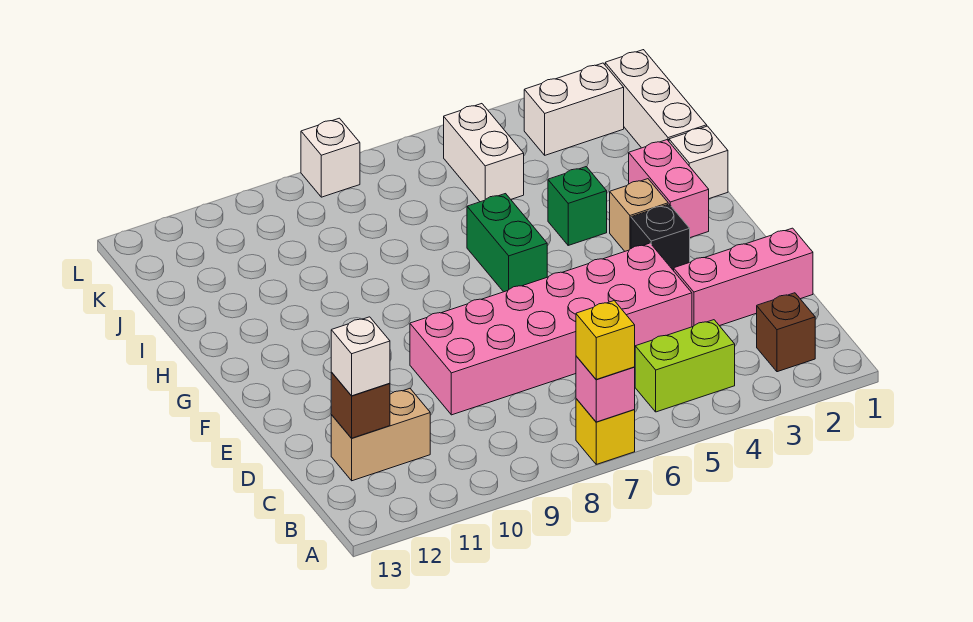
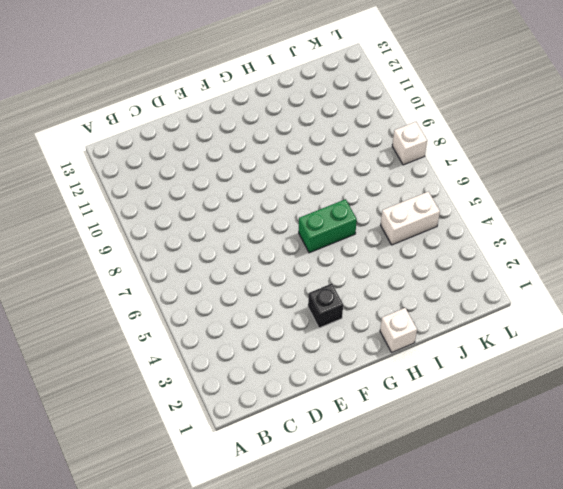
none -> yellow brick A7 level 1
none -> brown brick B2 level 1
none -> lime brick B4:B5 level 1

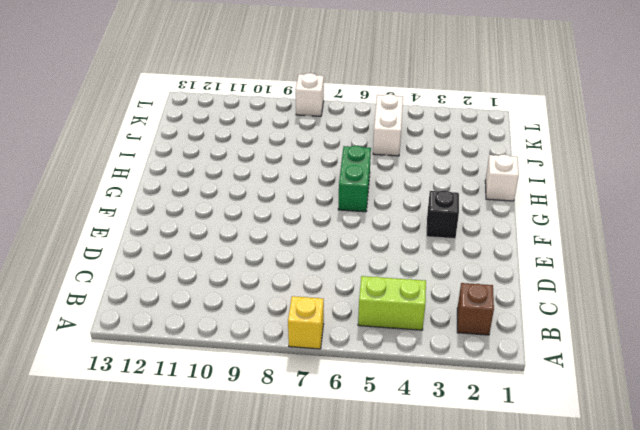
none -> tan brick C11:C12 level 1
none -> pink brick D1:D3 level 1
none -> pink brick D4:E9 level 1

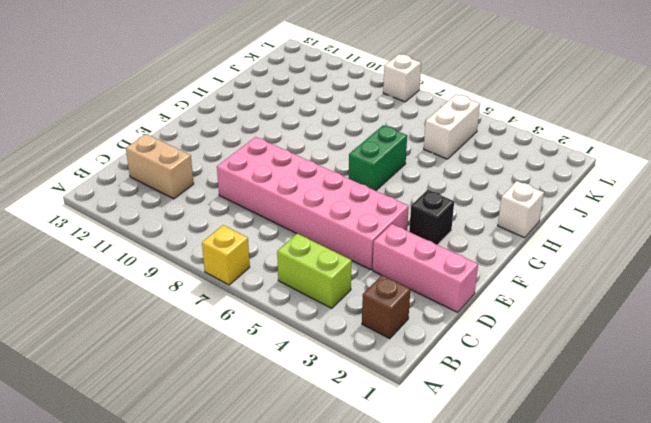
none -> pink brick G2:H2 level 1
none -> tan brick G3 level 1
none -> green brick H4 level 1

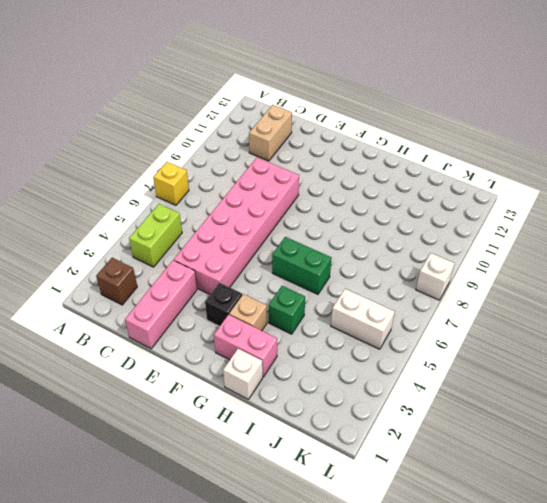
none -> white brick I1:K1 level 1
none -> white brick K2:K3 level 1
none -> pink brick A7 level 2

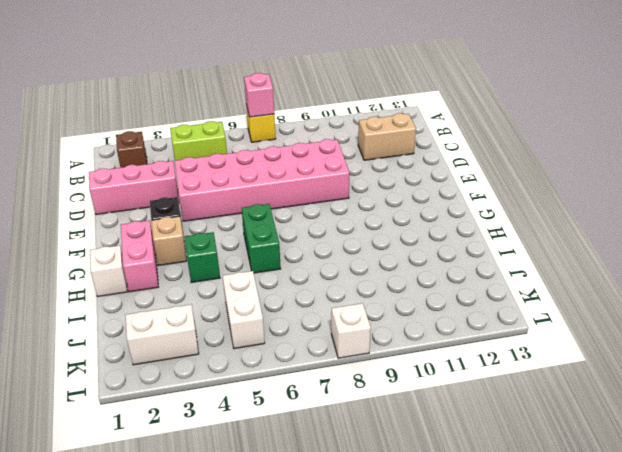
none -> white brick I1:K1 level 1
none -> brown brick C12 level 2
none -> yellow brick A7 level 3

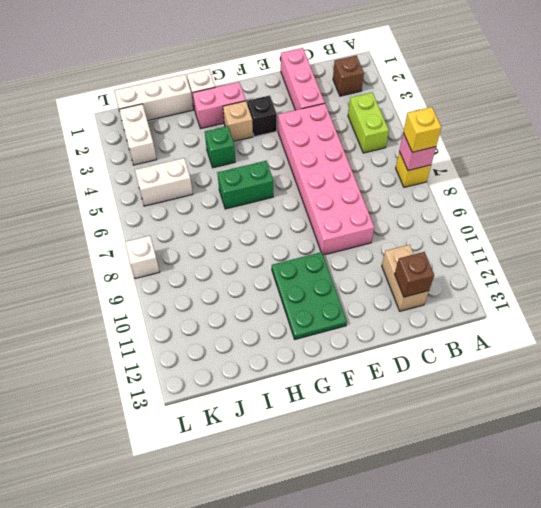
green plate F10:G12 level 1 -> none
none -> white brick C12 level 3

